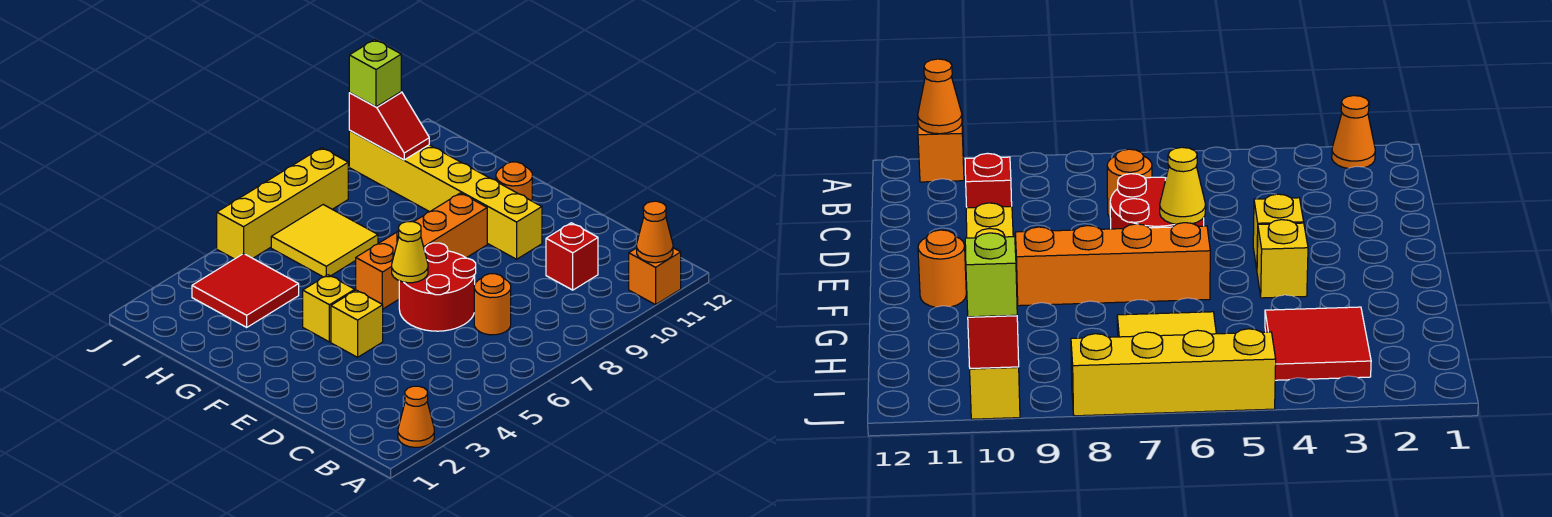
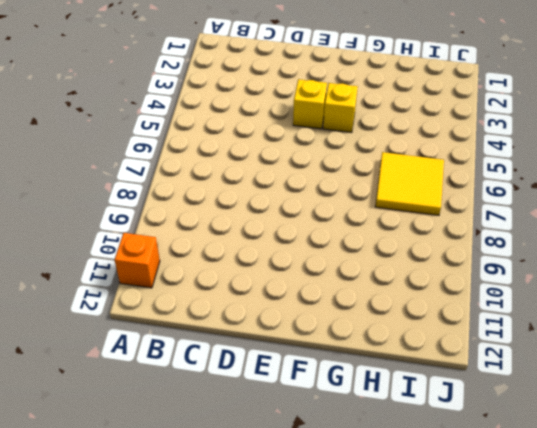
none -> orange cone A2 level 1
none -> orange round brick C7 level 1
none -> red brick C10 level 1

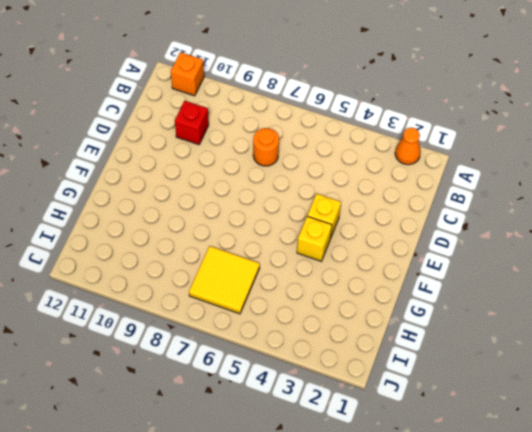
none -> red round brick D6:E7 level 1
none -> yellow brick E10:J10 level 1
none -> orange brick F6:F9 level 1

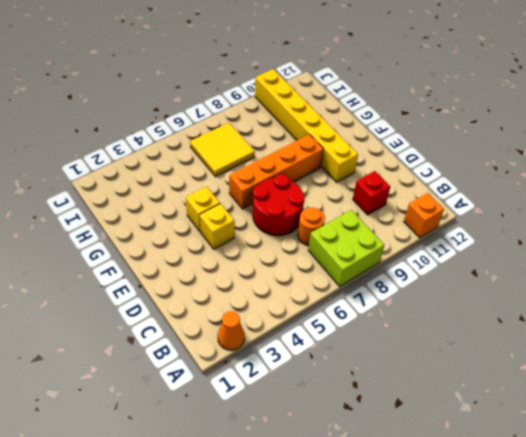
lime brick A7:B8 level 1 -> none
none -> orange round brick F11 level 1
none -> red tile H3:I4 level 1
none -> yellow brick J5:J8 level 1

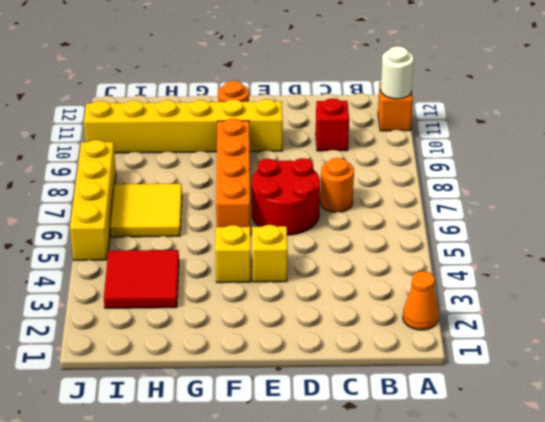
white round brick A11 level 2 -> orange cone A11 level 2
none -> yellow cone E6 level 2
none -> red slope I10:J10 level 2 top J
none -> lime brick J10 level 3

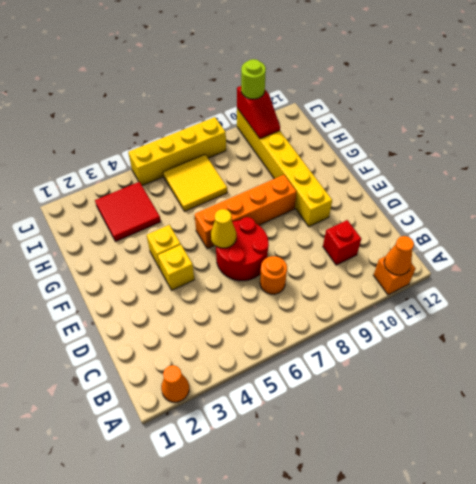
lime round brick J10 level 3 -> lime brick J10 level 3
none -> orange round brick F11 level 1

